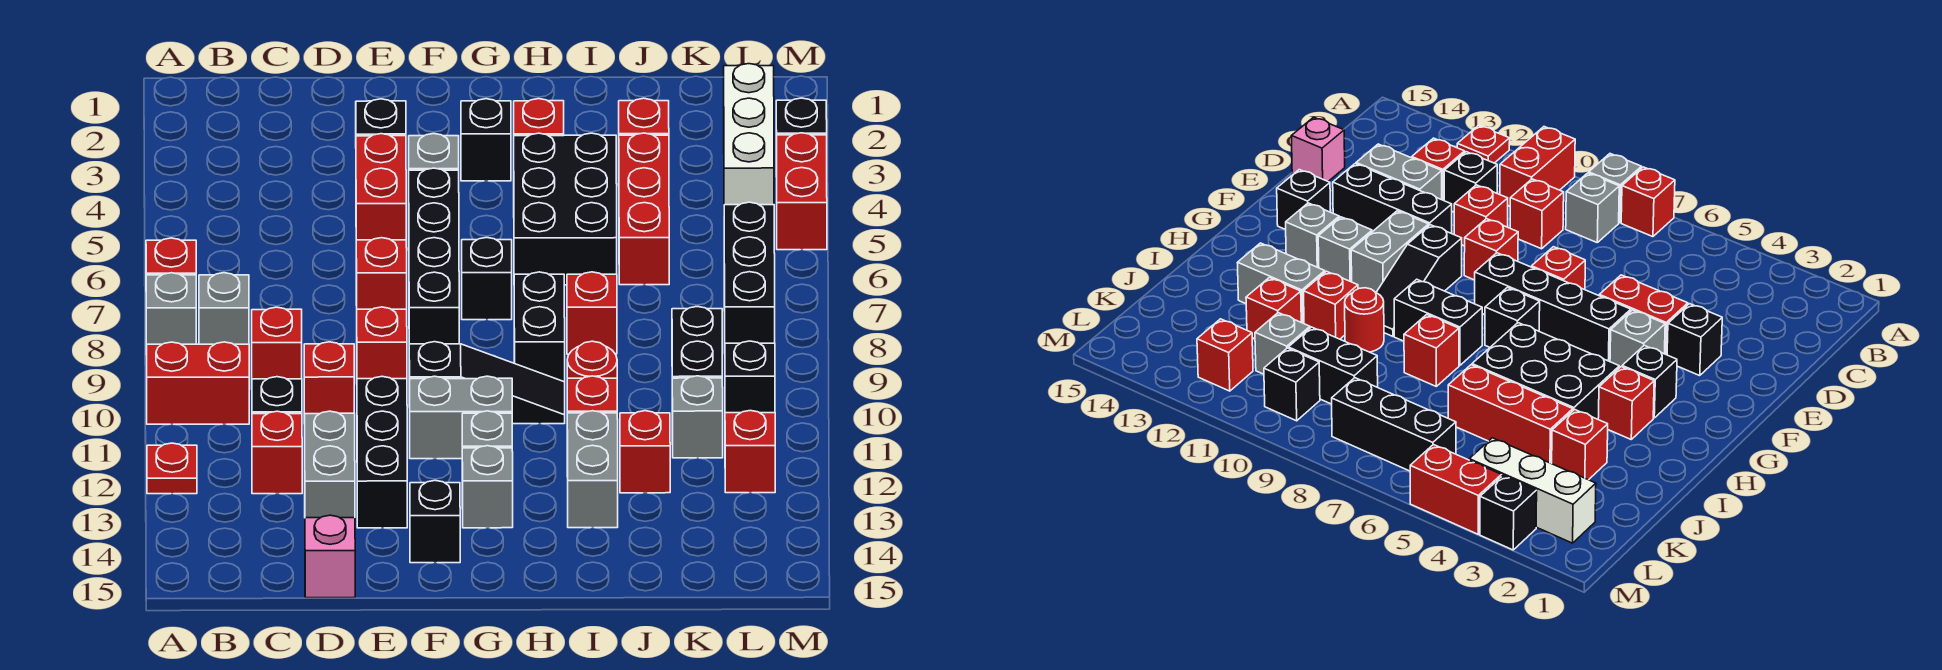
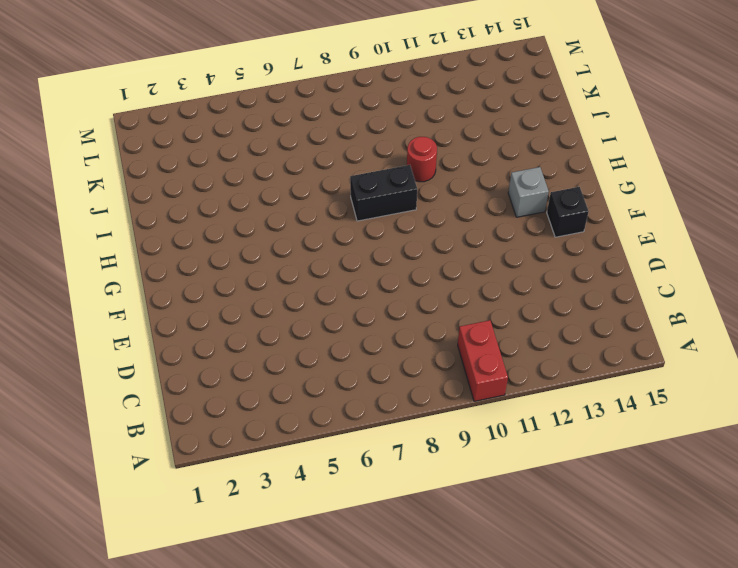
none -> red brick A7 level 1
none -> grey brick A8 level 1
none -> red plate A12 level 1
none -> grey brick B8 level 1

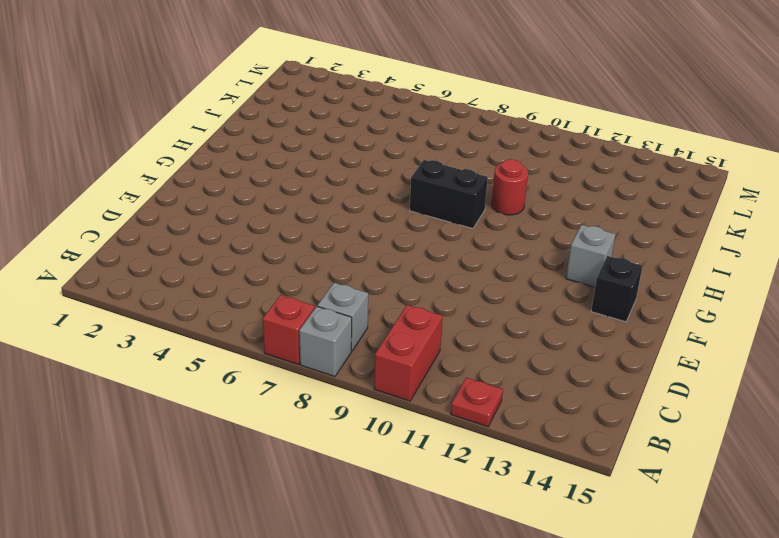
none -> red brick C9 level 1
none -> black brick C11 level 1
none -> red brick C12 level 1
none -> red brick D10 level 1

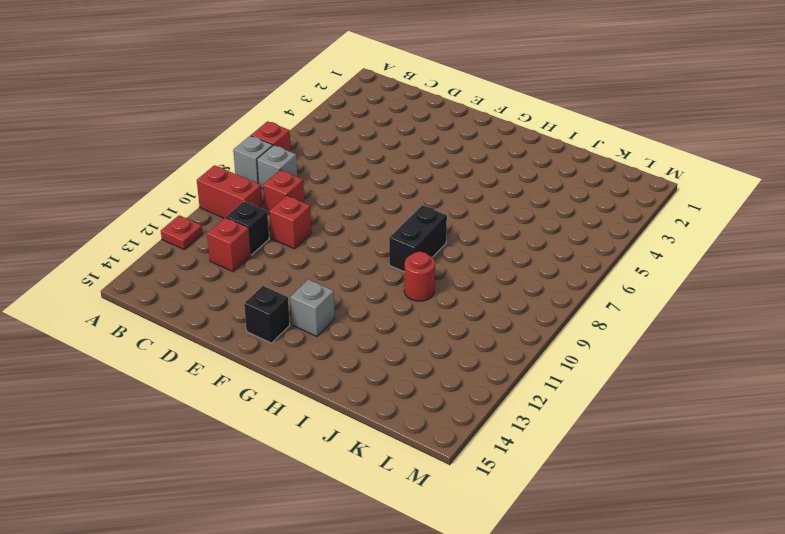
none -> grey brick D12:D13 level 1
none -> pink brick D15 level 1
none -> black brick E3 level 1
none -> red brick E4:E5 level 1

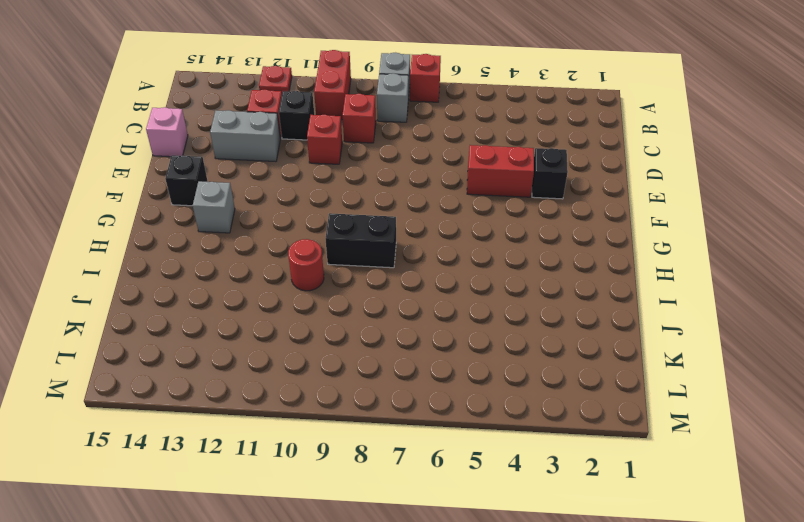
none -> red brick E7 level 1
none -> red brick E9 level 1
none -> black brick E11:E13 level 1
none -> grey brick F4 level 1

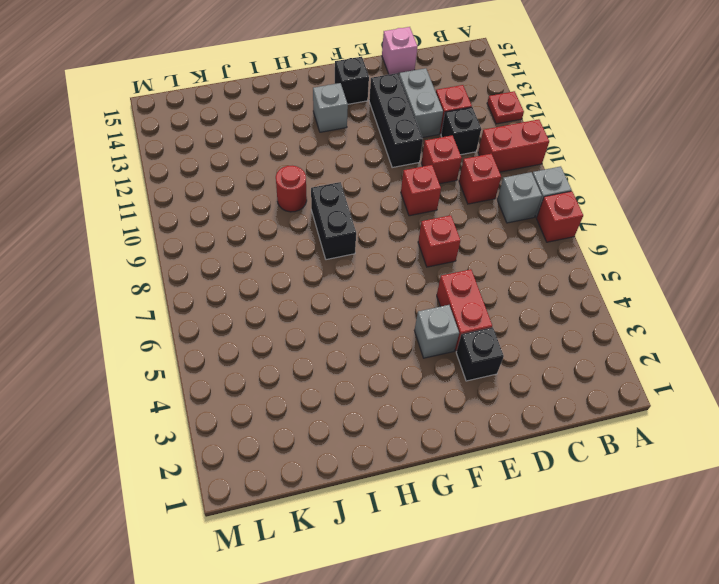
none -> black brick F5:F8 level 1
none -> black slope F10:H10 level 1 top F
none -> grey brick F11:G11 level 1
none -> black brick G3 level 1

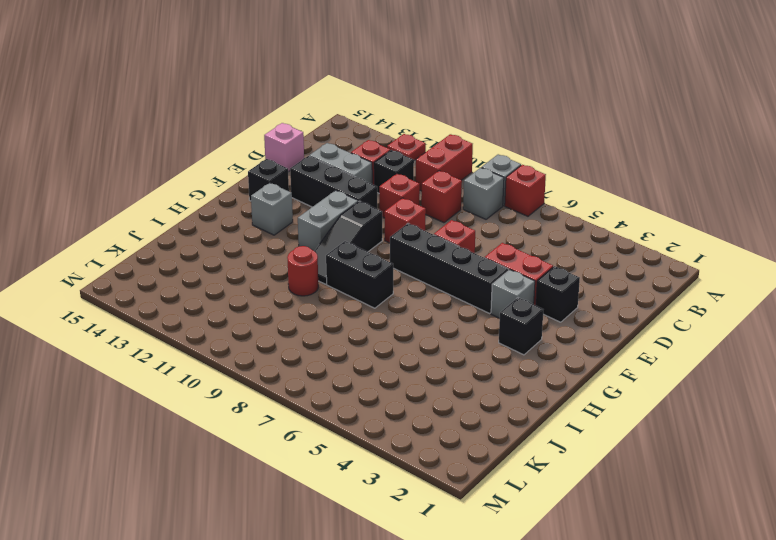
none -> black brick G7 level 1
none -> grey brick G12 level 1
none -> red brick H3 level 1
none -> black brick H4:I6 level 1

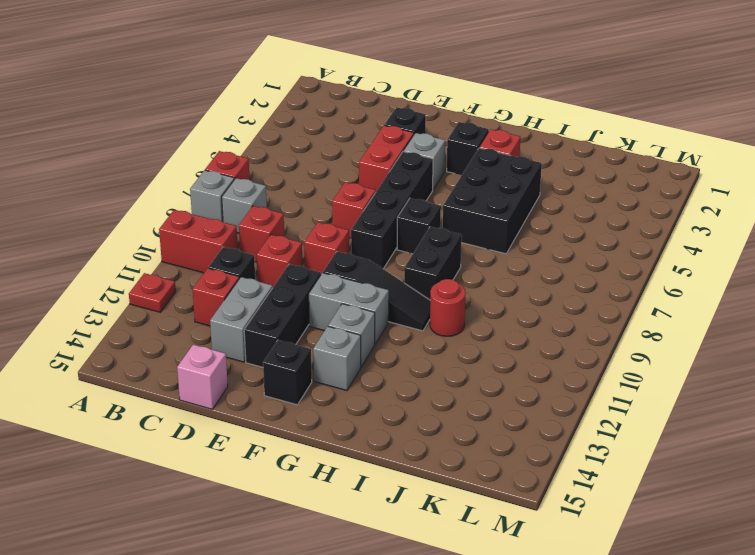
none -> red brick I8 level 1
none -> red brick I11 level 1
none -> grey brick I12:I13 level 1
none -> red brick J3 level 1

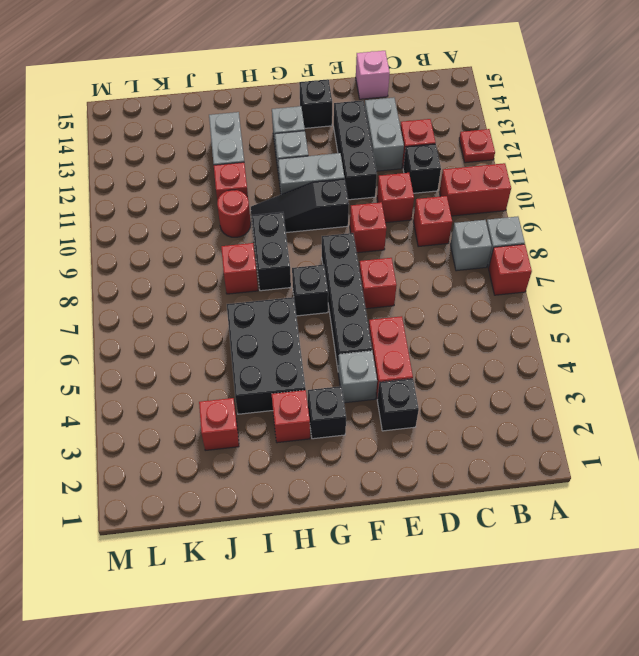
none -> red brick J4:J6 level 1
none -> red brick J12 level 1
none -> black brick K9:K10 level 1
none -> grey brick K11 level 1

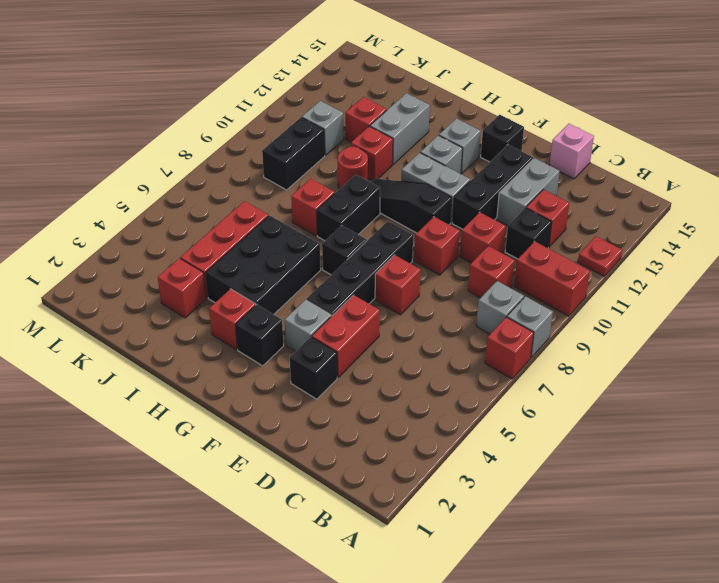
none -> white brick L2:L4 level 1
none -> black brick L6:L8 level 1
none -> black brick L10 level 1
none -> red brick L12 level 1

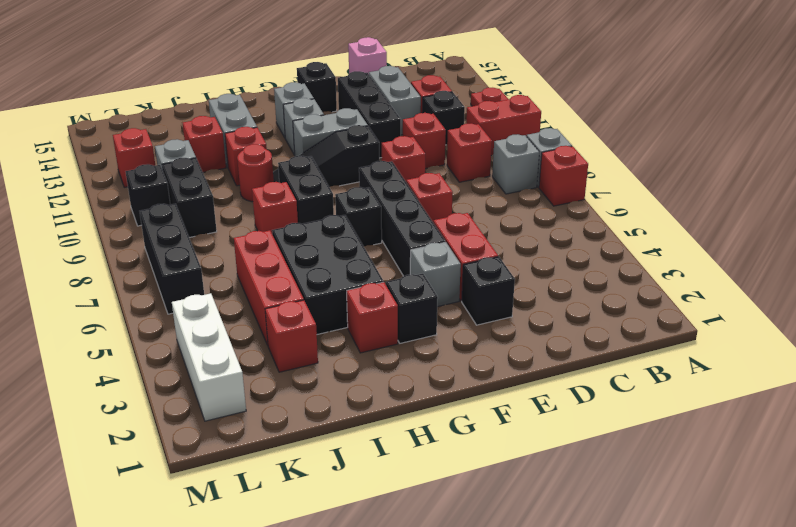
none -> black brick M3 level 1
none -> red brick M4:M5 level 1

